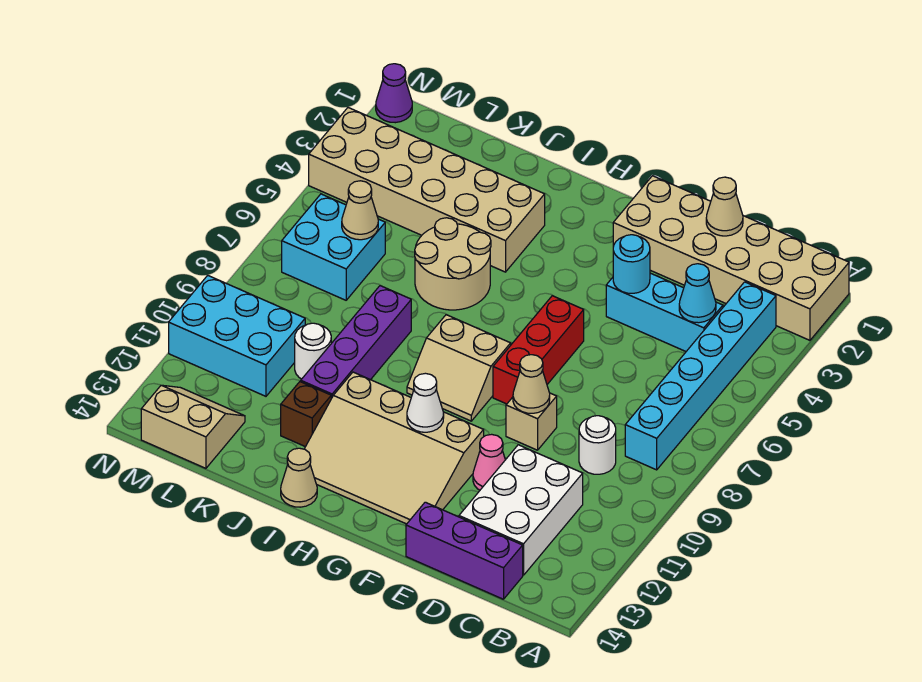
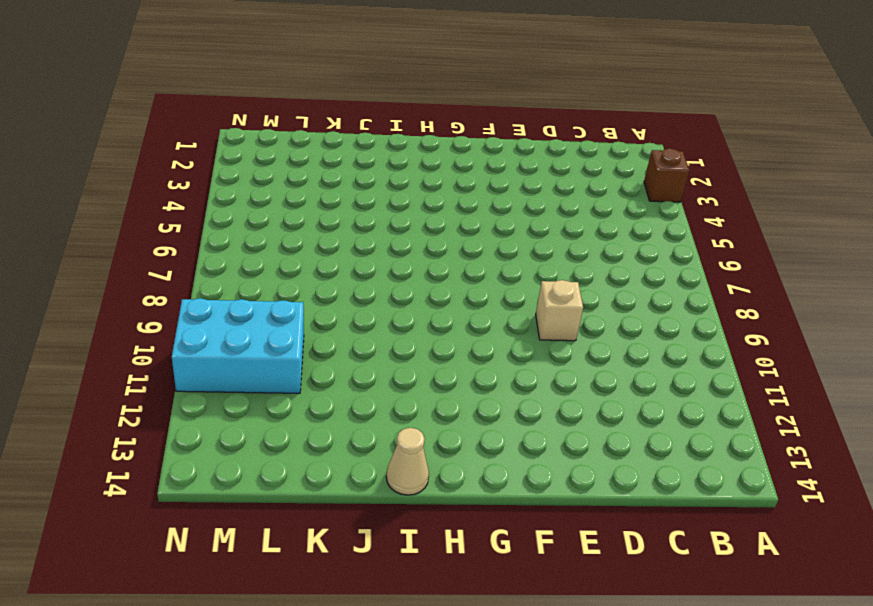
brown brick A3 level 1 -> brown brick J12 level 1
none -> tan brick A1:F2 level 1
none -> cyan brick B3:B8 level 1
none -> cyan brick C4:E4 level 1

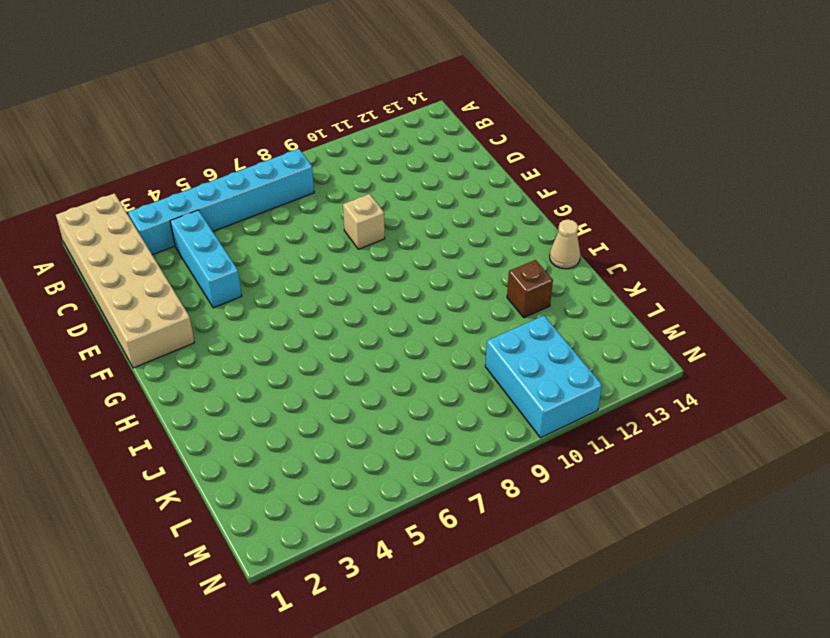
none -> white round brick C9 level 1
none -> white brick C11:D13 level 1
none -> purple brick C14:E14 level 1

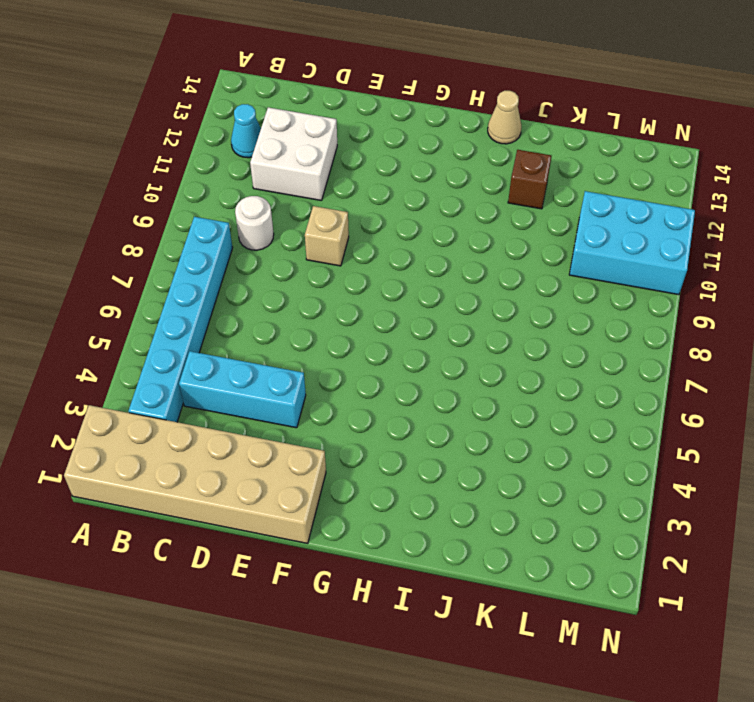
cyan cone B12 level 1 -> cyan cone C4 level 2
white brick C11:D12 level 1 -> white brick C11:D13 level 1
none -> purple brick C14:E14 level 1
none -> pink cone E11 level 1
none -> red brick F6:F8 level 1

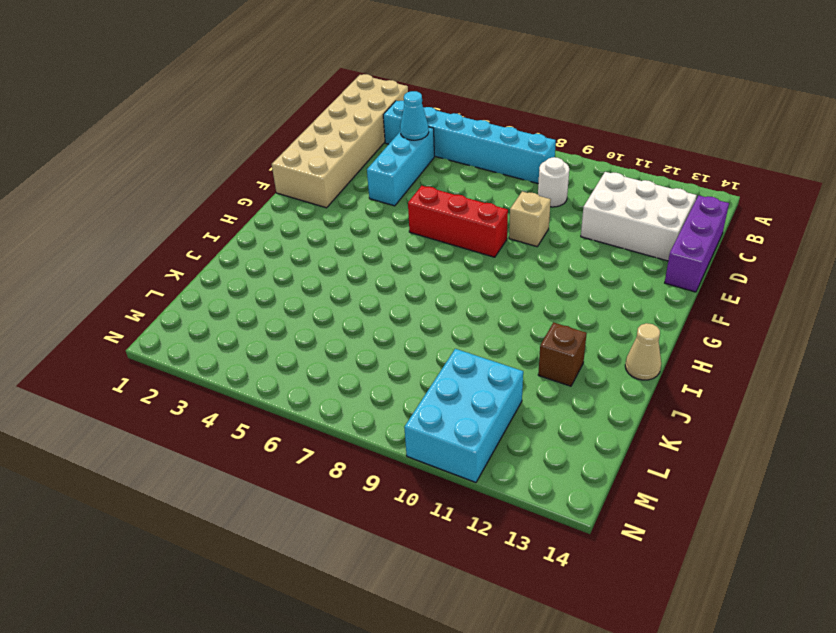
none -> pink cone E11 level 1
none -> tan slope F11:I13 level 1 top 11
none -> tan slope G8:H9 level 1 top 8

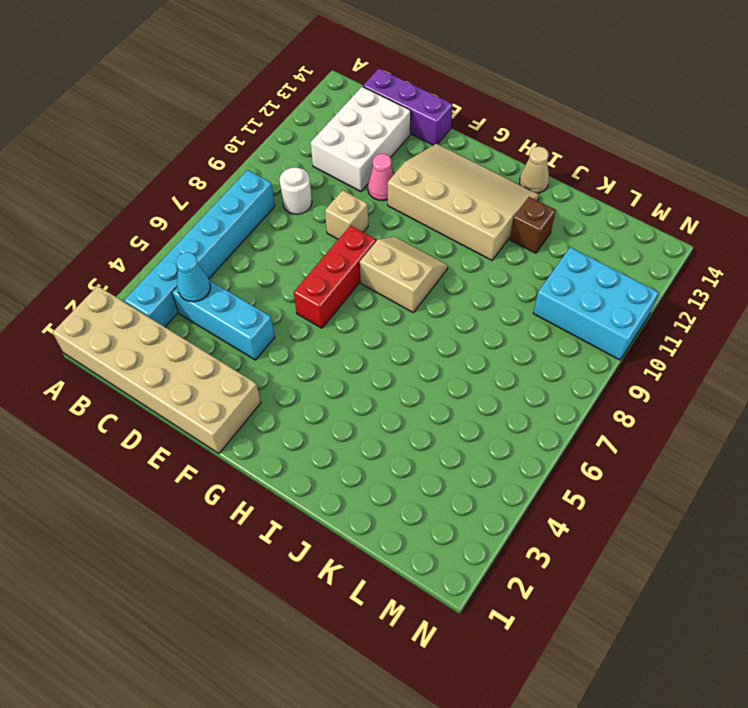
none -> tan brick I3:N4 level 1
none -> tan round brick I5:J6 level 1
none -> purple brick J8:J11 level 1

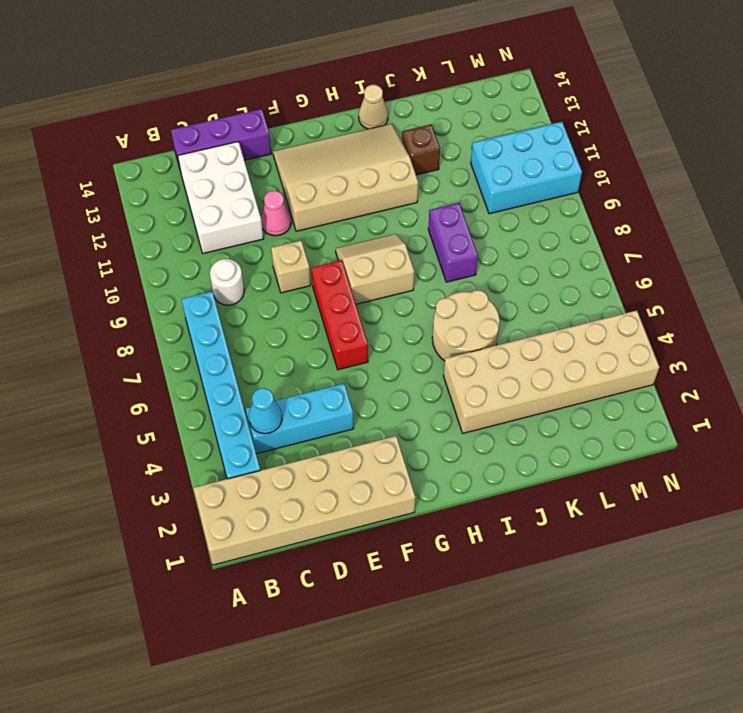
purple brick J8:J9 level 1 -> purple brick J8:J11 level 1
none -> white round brick K10 level 1
none -> cyan brick L6:M7 level 1
none -> tan slope L13:M14 level 1 top 14

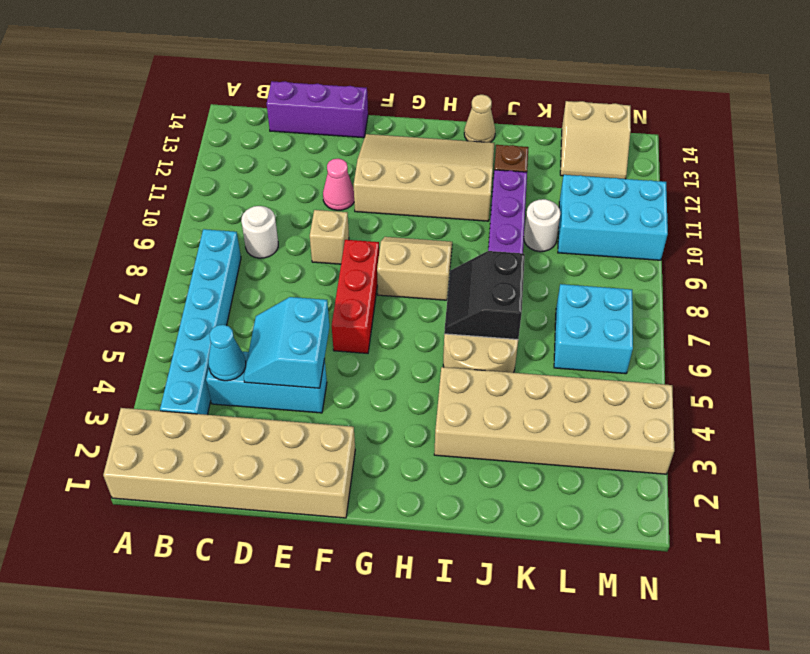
cyan slope D4:E5 level 2 top E -> cyan round brick E4 level 2
black slope I6:J7 level 2 top J -> none
none -> white brick C11:D13 level 1
none -> purple cone N1 level 1
none -> tan cone D1 level 2

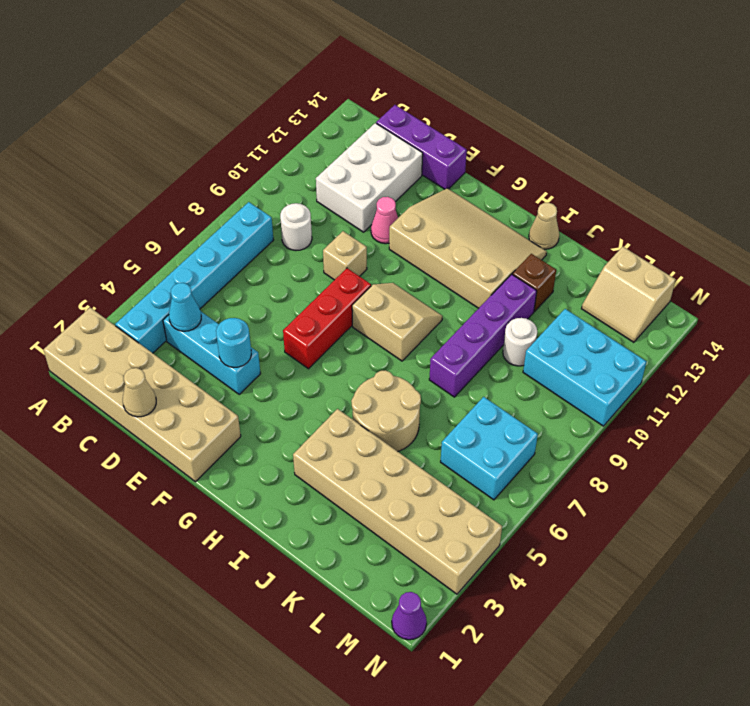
none -> tan cone E9 level 2
none -> white cone G11 level 2
none -> tan cone L6 level 2

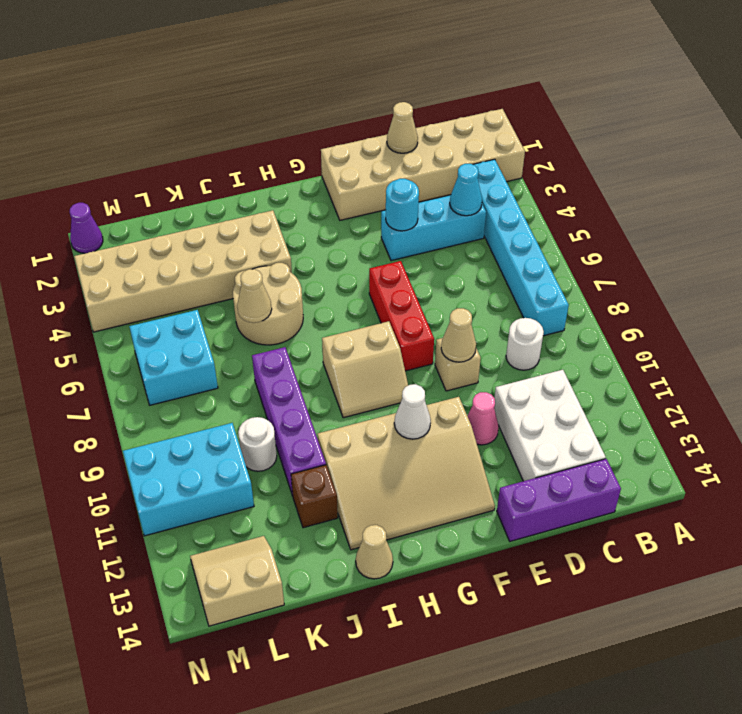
tan cone J6 level 2 -> tan cone L6 level 2

